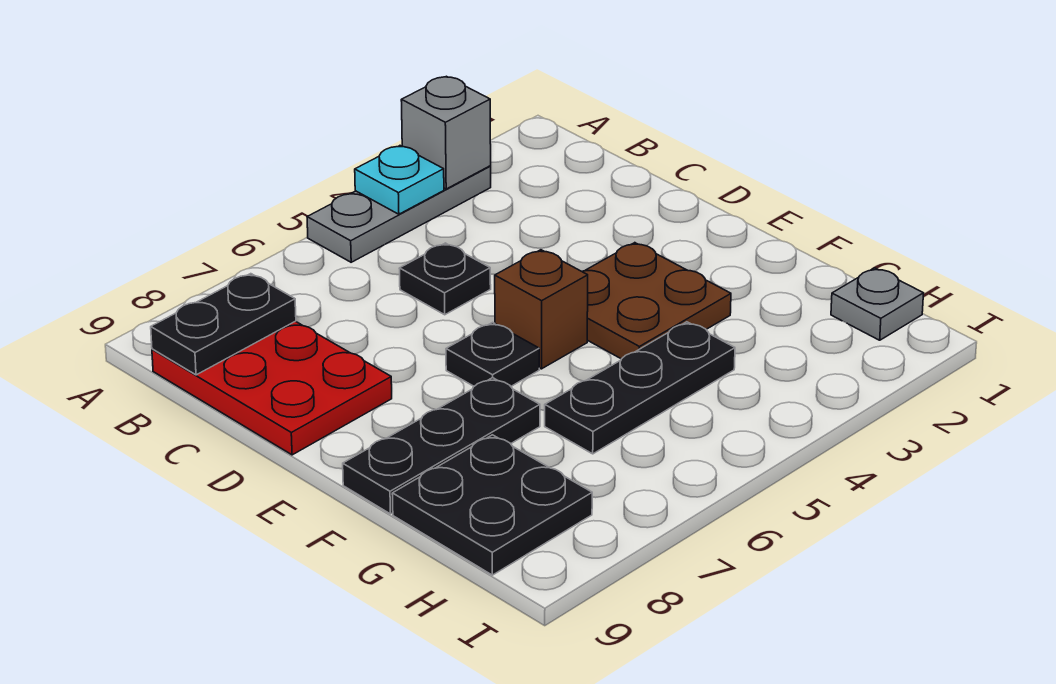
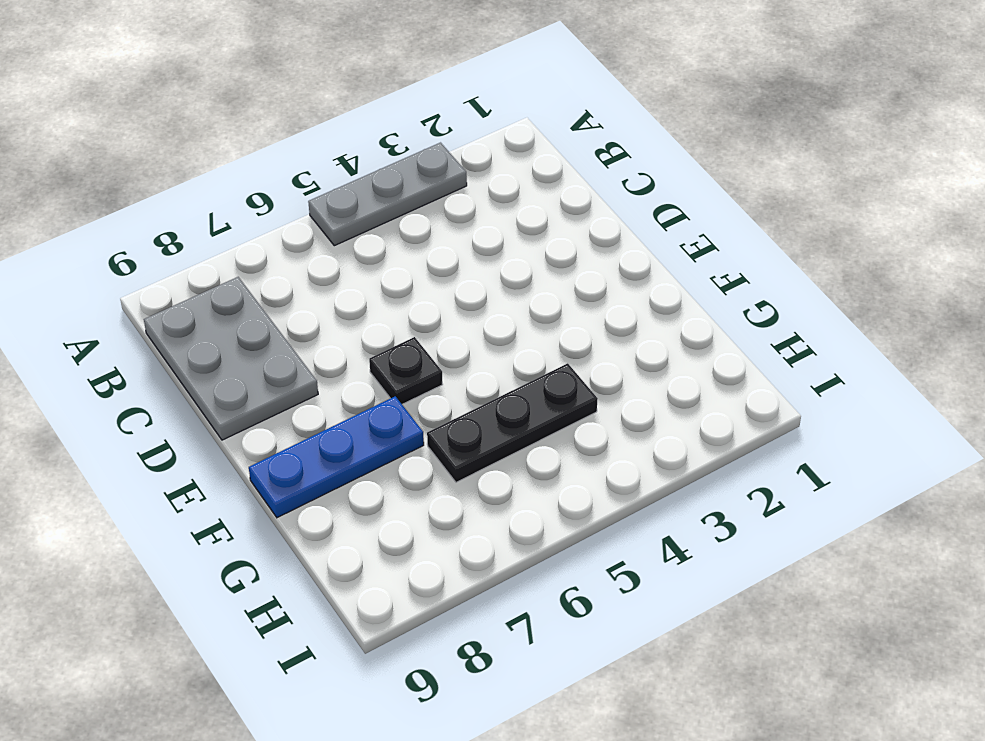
grey plate B8:D9 level 1 -> red plate B8:D9 level 1
blue plate F7:F9 level 1 -> black plate F7:F9 level 1
none -> black plate C5 level 1
none -> brown plate E3:F4 level 1
none -> brown brick E5 level 1

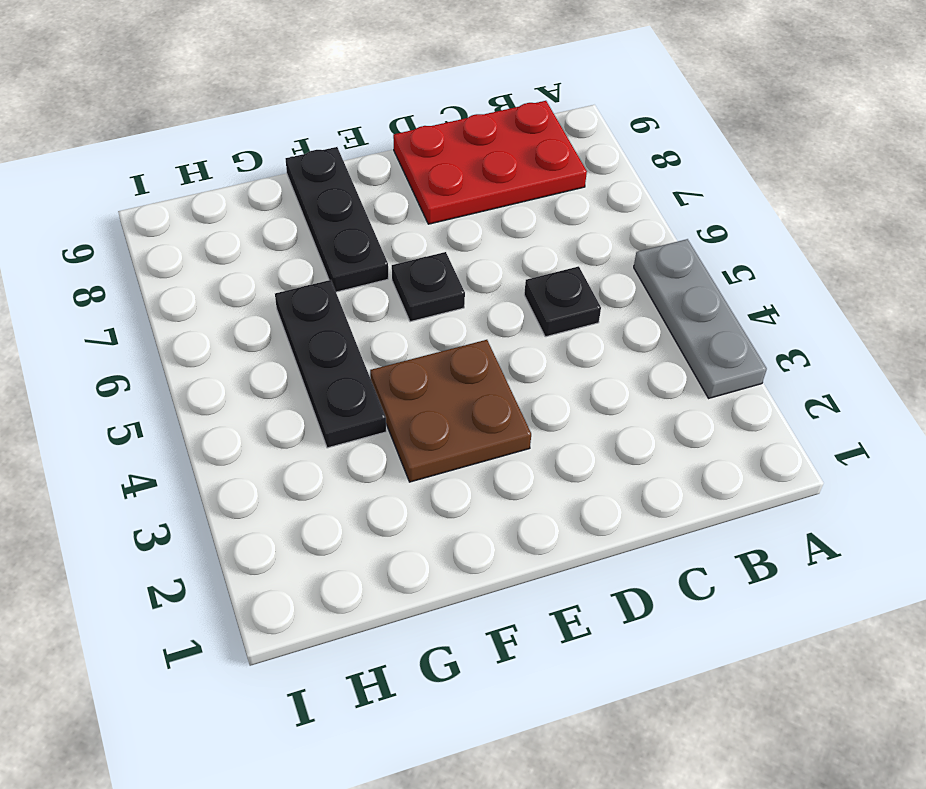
none -> brown brick E5 level 1
none -> black plate G8:H9 level 1
none -> grey plate H1 level 1

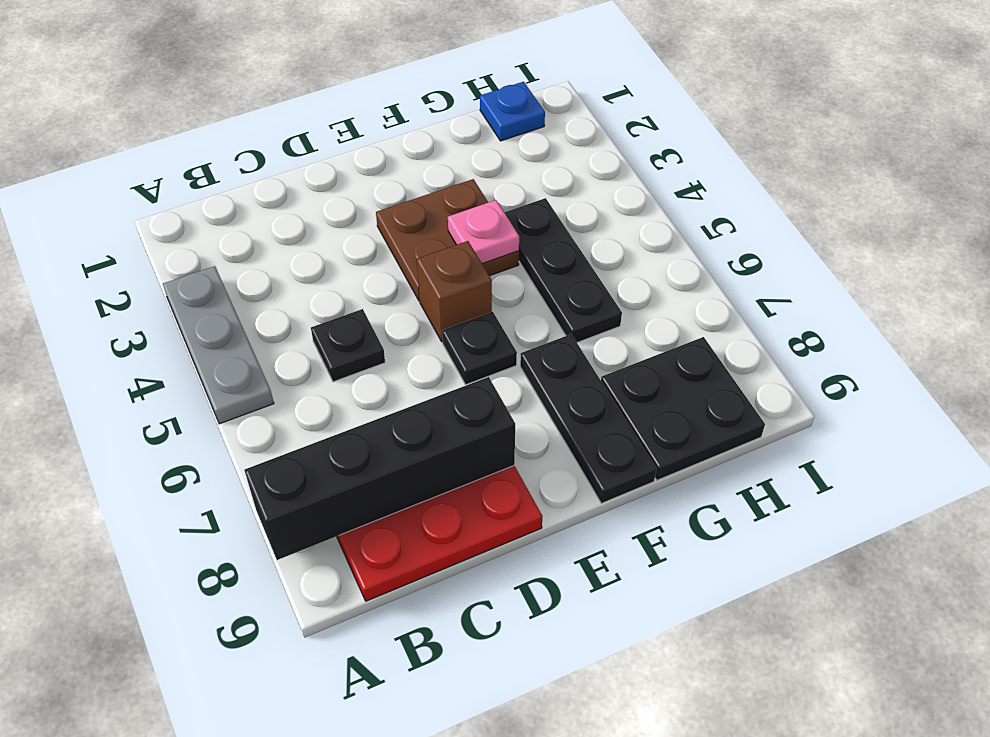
black brick A8:D8 level 2 -> black plate B8:B9 level 2
pink plate F4 level 2 -> none
blue plate H1 level 1 -> grey plate H1 level 1
none -> grey brick A3 level 2
none -> cyan plate A4 level 2

